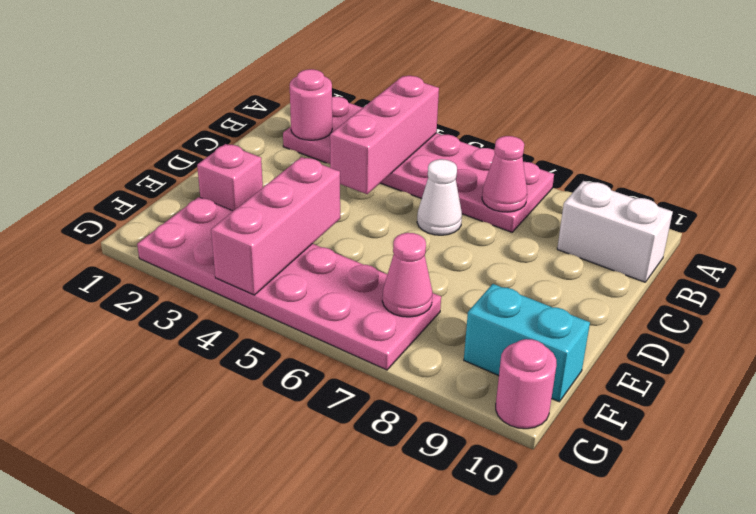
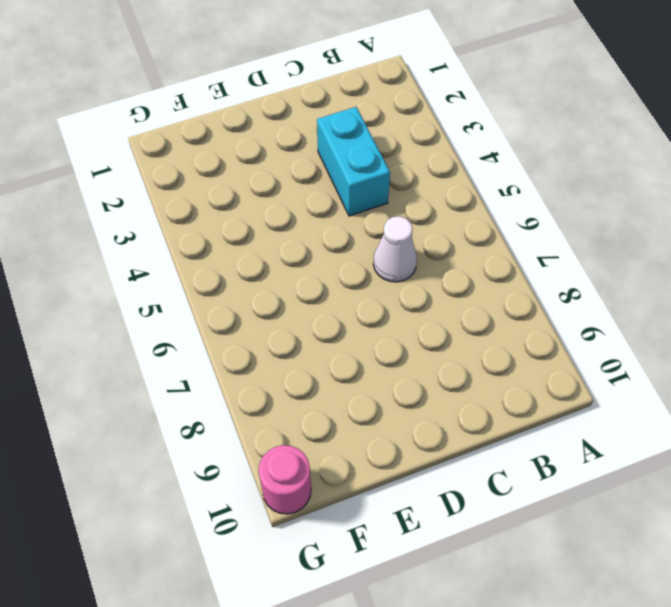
cyan brick C3:C4 level 1 -> cyan brick F9:F10 level 1
none -> pink plate A2:B7 level 1
none -> white brick B9:B10 level 1
none -> pink brick E2 level 1

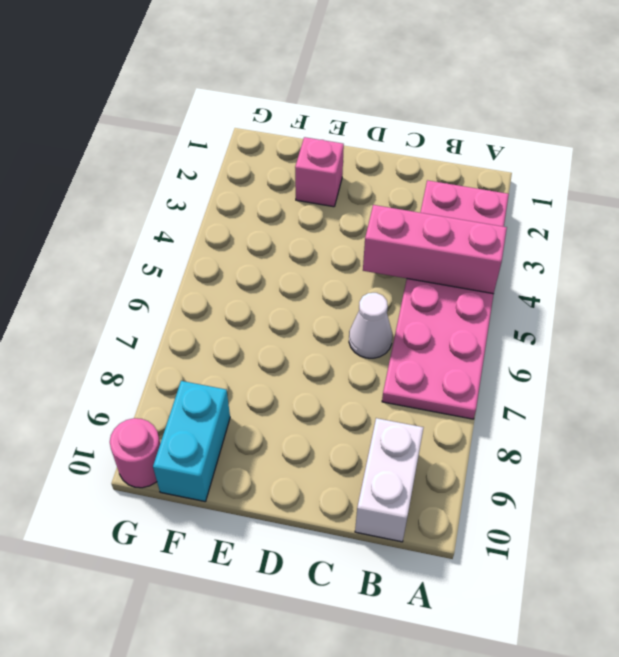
none -> pink plate F2:G7 level 1
none -> pink round brick B2 level 2
none -> pink cone B7 level 2

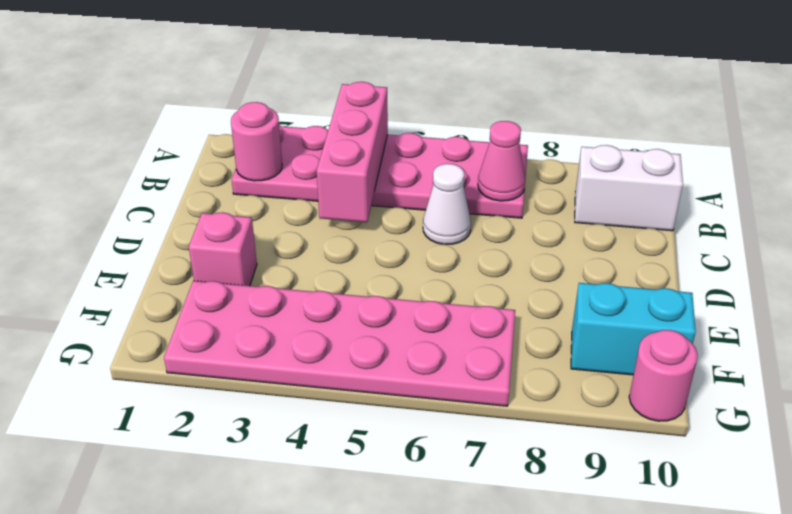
none -> pink brick E4:G4 level 2
none -> pink cone F7 level 2

